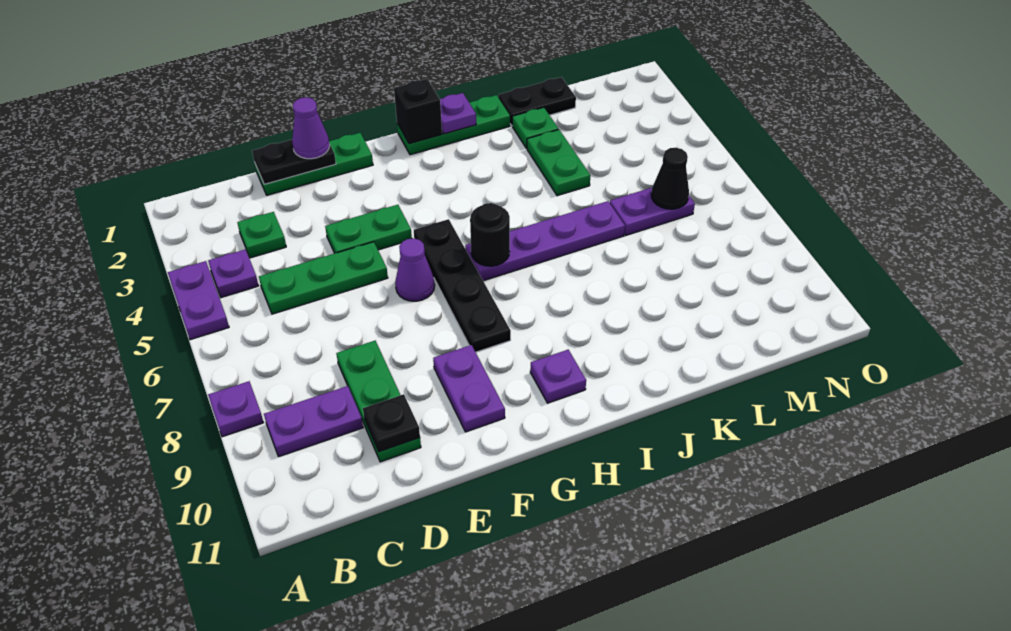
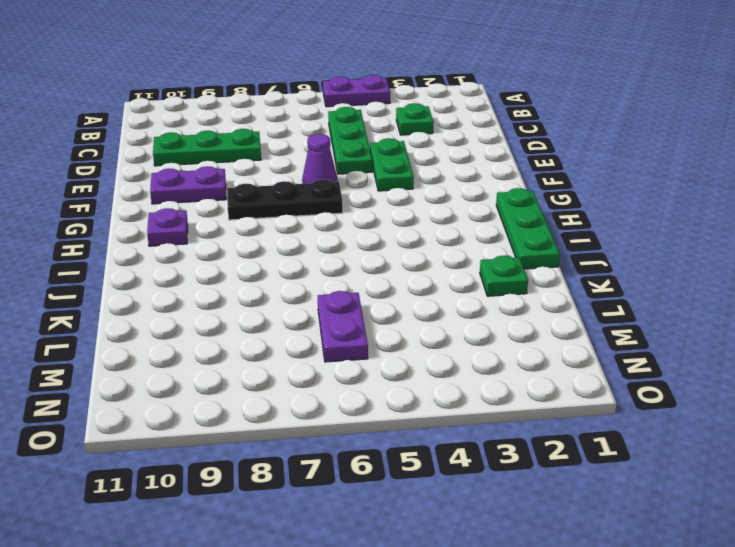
black plate G6:G8 level 1 -> black plate G5:G8 level 1
none -> purple plate A8 level 1
none -> purple plate B4 level 1
none -> purple plate B9:C9 level 1

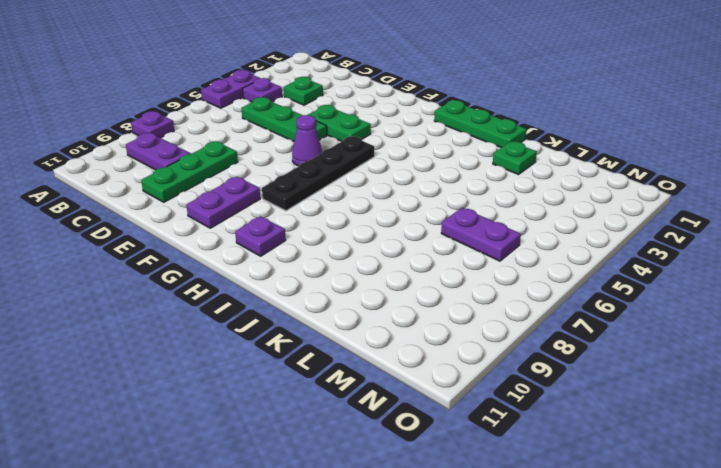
none -> green plate D1:F1 level 1
none -> purple plate H6:K6 level 1
none -> black plate K1:L1 level 1

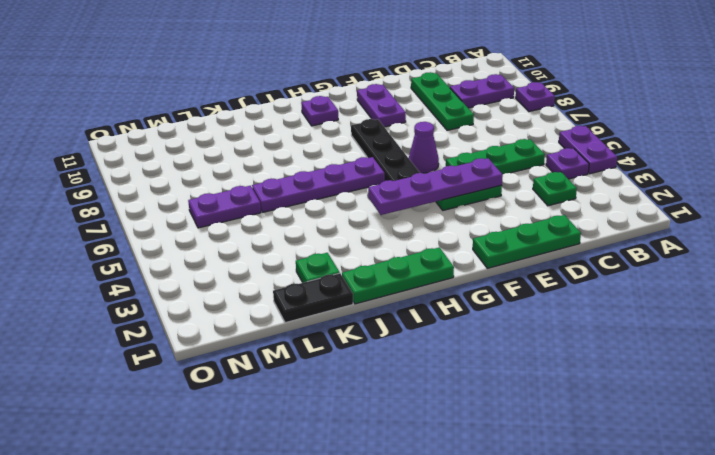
purple plate E4:H4 level 2 -> none
none -> green plate K3:K4 level 1
none -> black plate D1:E1 level 2
none -> black plate D10 level 2

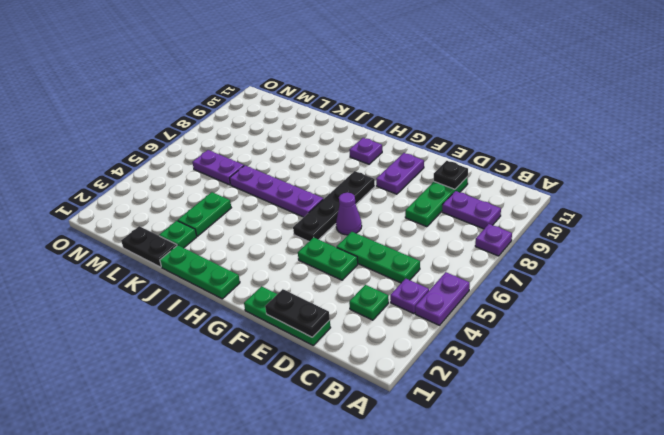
none -> black brick H1 level 2
none -> black round brick H6 level 2
none -> purple plate I1 level 2

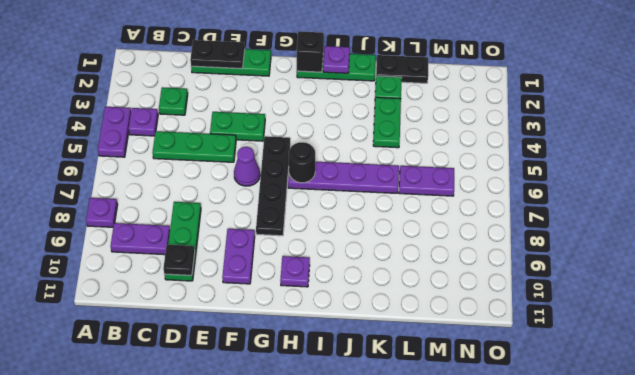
none -> black cone M6 level 2
none -> purple cone E1 level 3

